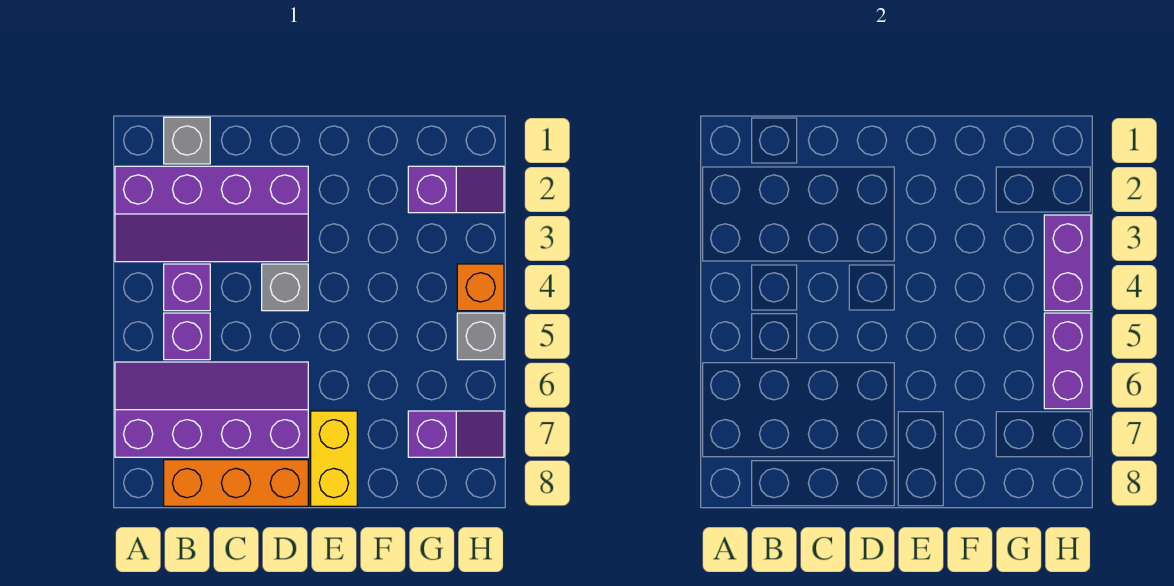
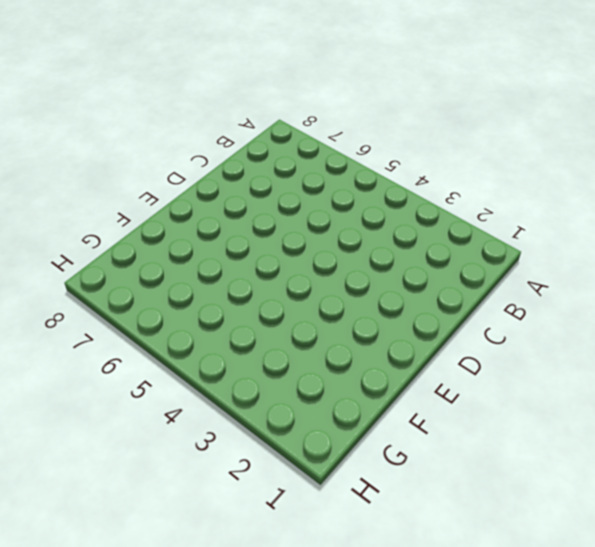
none -> purple slope A2:D3 level 1 top 2
none -> purple slope A6:D7 level 1 top 7
none -> grey brick B1 level 1

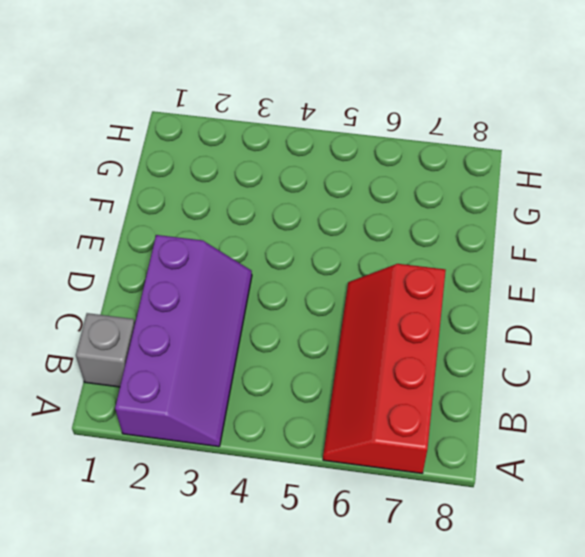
red slope A6:D7 level 1 top 7 -> purple slope A6:D7 level 1 top 7
none -> purple brick B4 level 1
none -> purple brick B5 level 1
none -> orange brick B8:D8 level 1

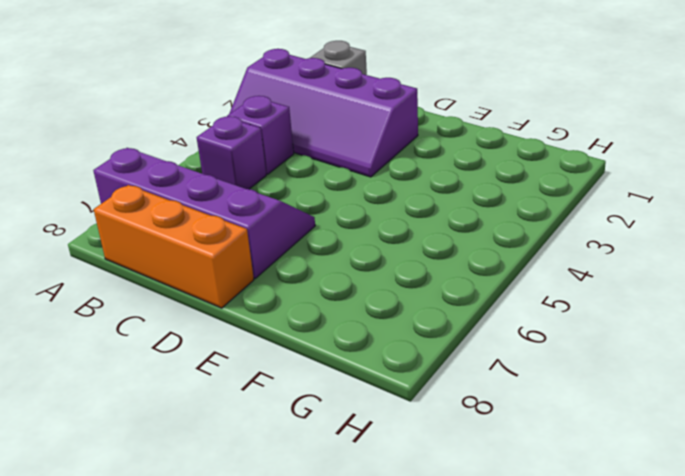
none -> grey brick D4 level 1
none -> yellow brick E7:E8 level 1
none -> purple slope G2:H2 level 1 top G

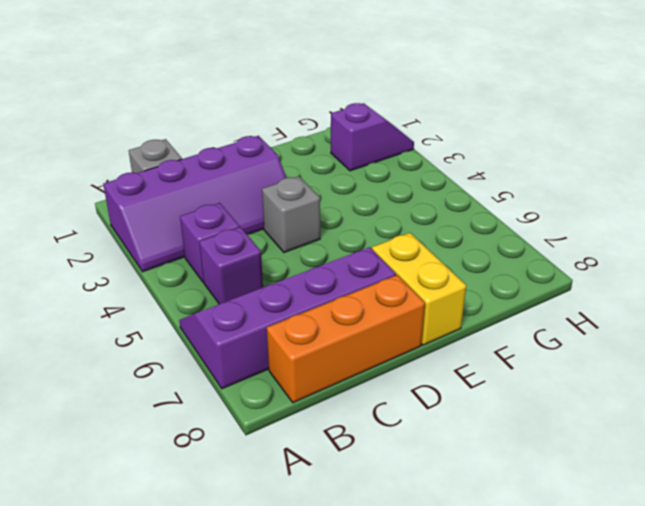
none -> purple slope G7:H7 level 1 top G
none -> orange brick H4 level 1
none -> grey brick H5 level 1

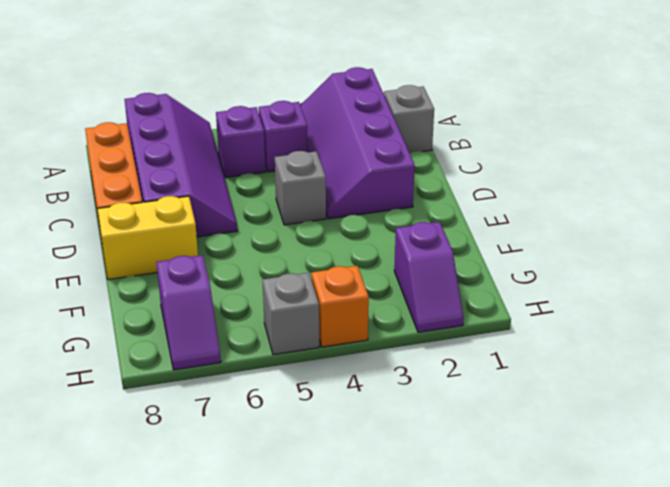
none -> purple brick H3:H4 level 2
none -> purple brick H5:H6 level 2

